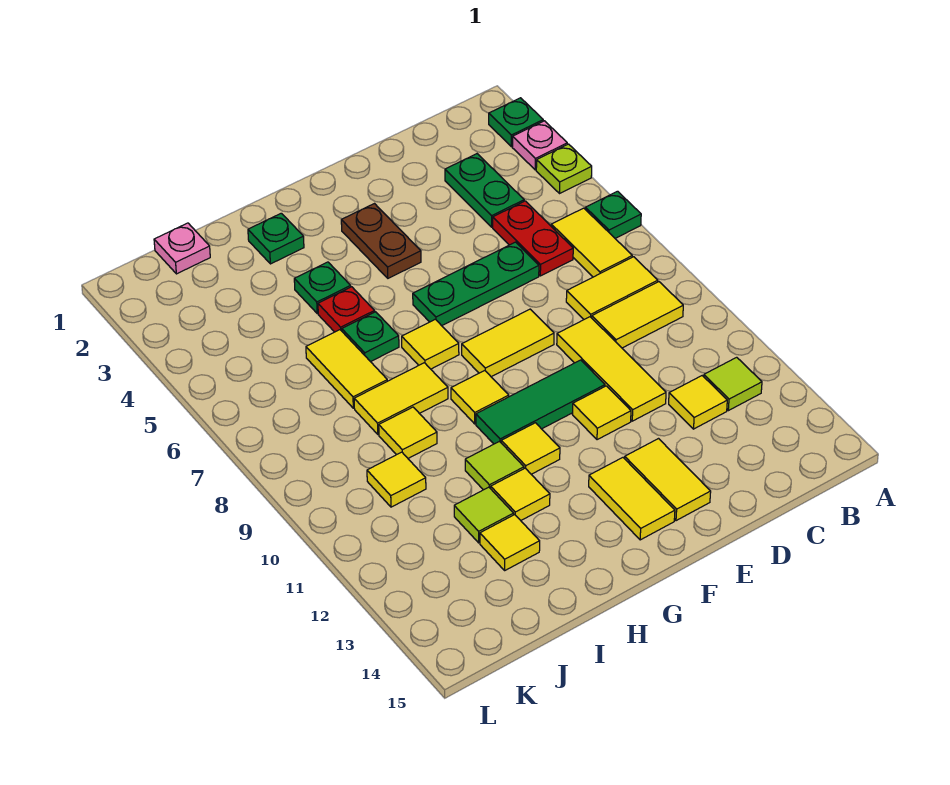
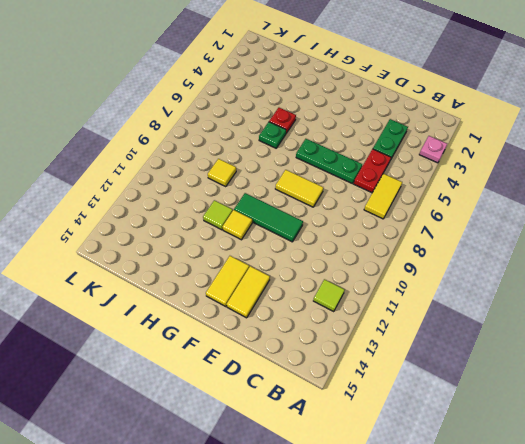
none -> green plate A2 level 1
none -> lime plate A4 level 1
none -> green plate A6 level 1
none -> yellow tile B8:C8 level 1

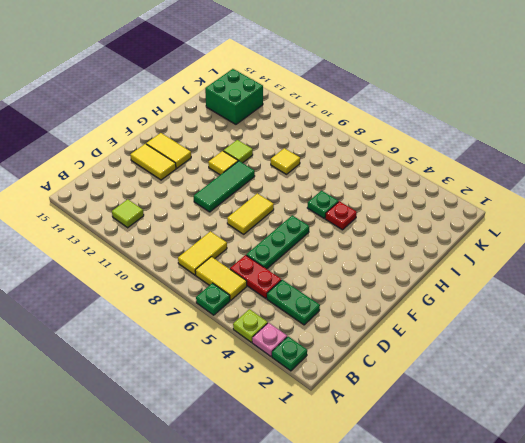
green brick J13:K14 level 1 -> none
none -> yellow tile B9:C9 level 1
none -> yellow tile C12 level 1
none -> yellow tile D9:D11 level 1
none -> yellow tile E11 level 1

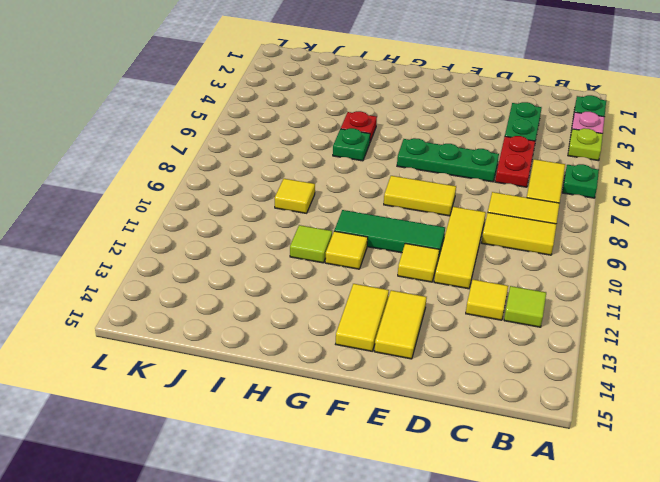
none -> brown plate F3:F4 level 1
none -> yellow tile G7 level 1
none -> yellow tile G9 level 1
none -> green plate H2 level 1

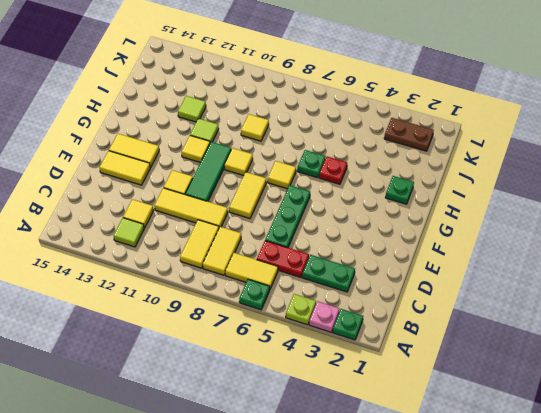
brown plate K2:K3 level 1 -> brown plate F3:F4 level 1
none -> green plate H4 level 1
none -> yellow tile H8:I8 level 1
none -> yellow tile H12 level 1
none -> yellow tile I6:I7 level 1

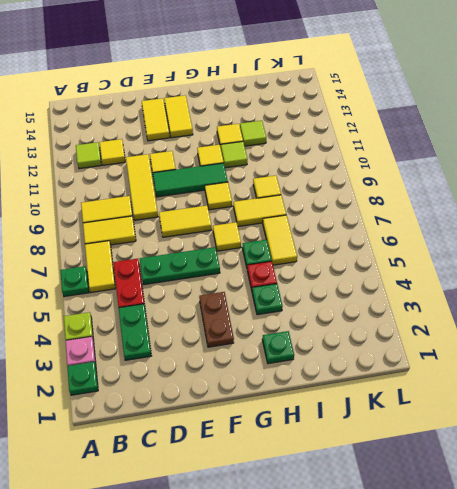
none -> yellow tile I13 level 1
none -> pink plate J1 level 1
none -> yellow tile J10 level 1

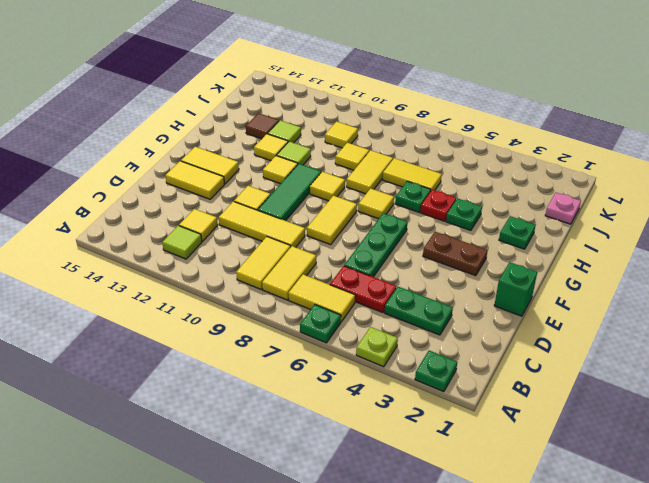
green brick E1 level 1 -> none
brown tile I13 level 1 -> yellow tile I13 level 1
none -> pink plate A3 level 1

